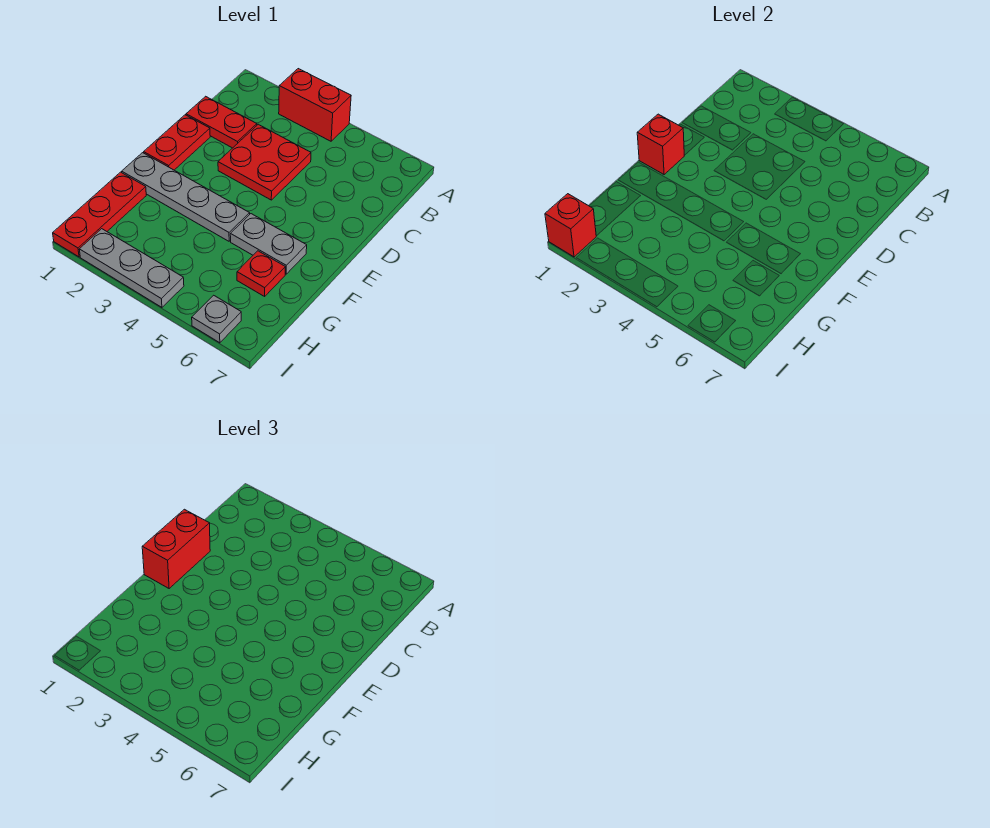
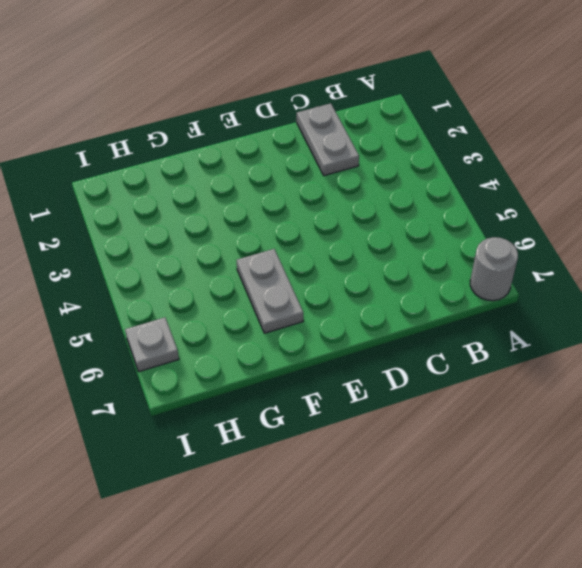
grey round brick A7 level 1 -> none
grey plate C1:C2 level 1 -> red plate C1:C2 level 1
none -> red brick A3:A4 level 1
none -> red plate C3:D4 level 1
none -> red plate D1:E1 level 1

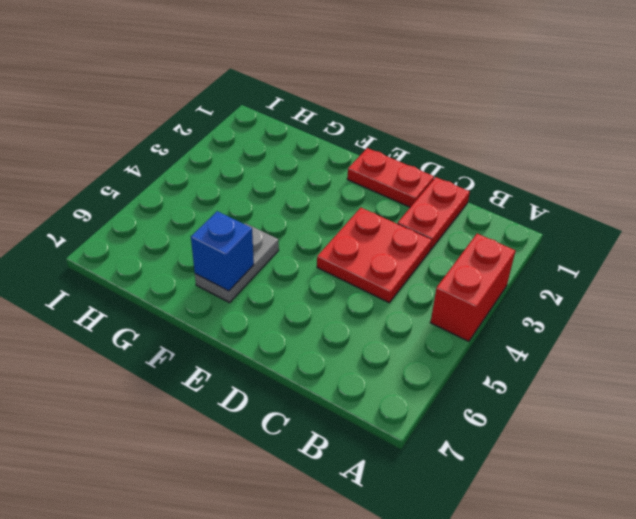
blue brick F6 level 2 -> none
none -> grey plate F1:F4 level 1
none -> red plate G1:I1 level 1
none -> red plate G6 level 1

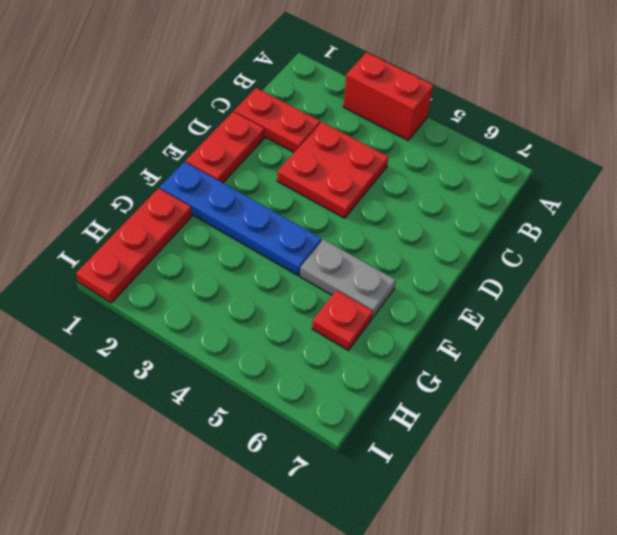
blue plate F1:F4 level 1 -> grey plate F1:F4 level 1
none -> grey plate I2:I4 level 1
none -> grey plate I6 level 1
none -> red brick E1 level 2

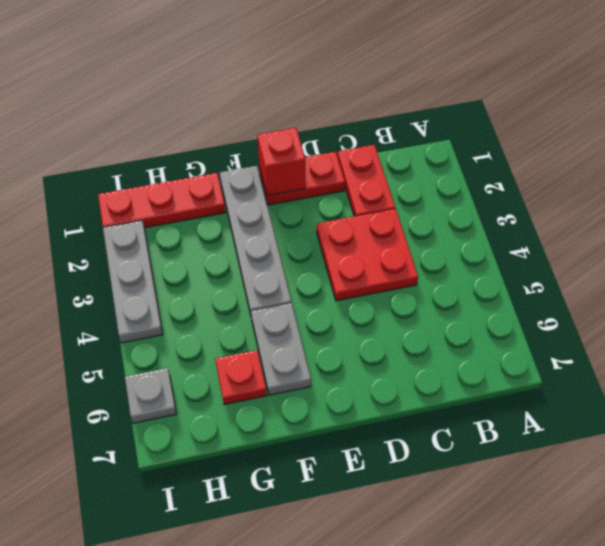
none -> red brick A3:A4 level 1
none -> red brick I1 level 2
none -> red brick D1:E1 level 3

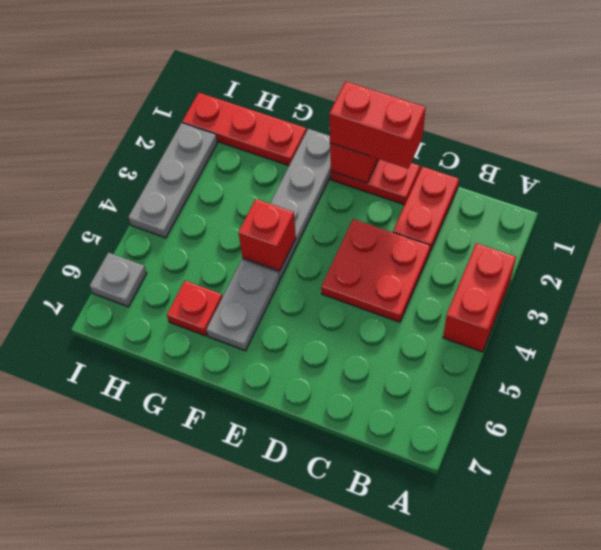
red brick F4 level 2 -> red brick I1 level 2

